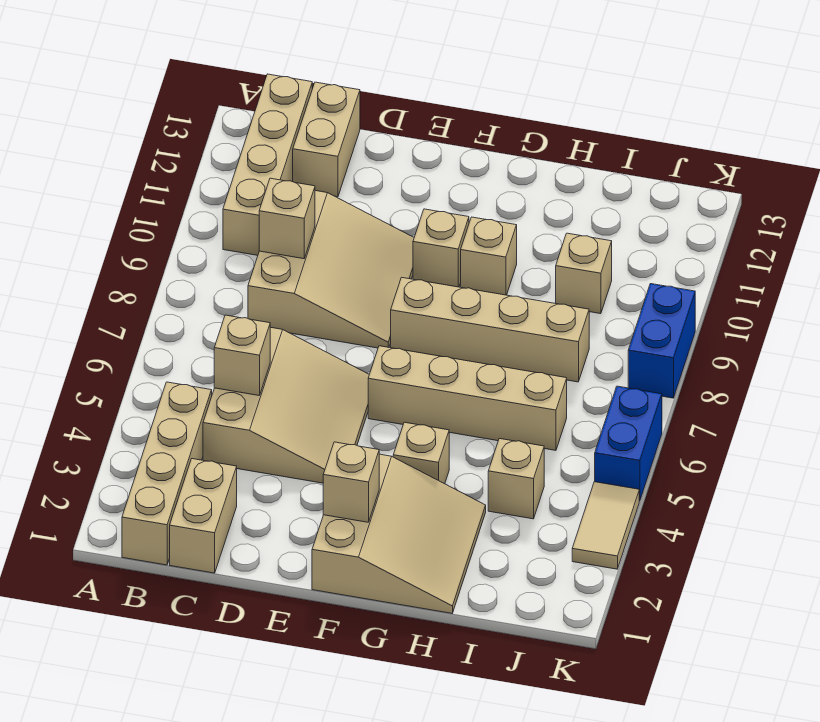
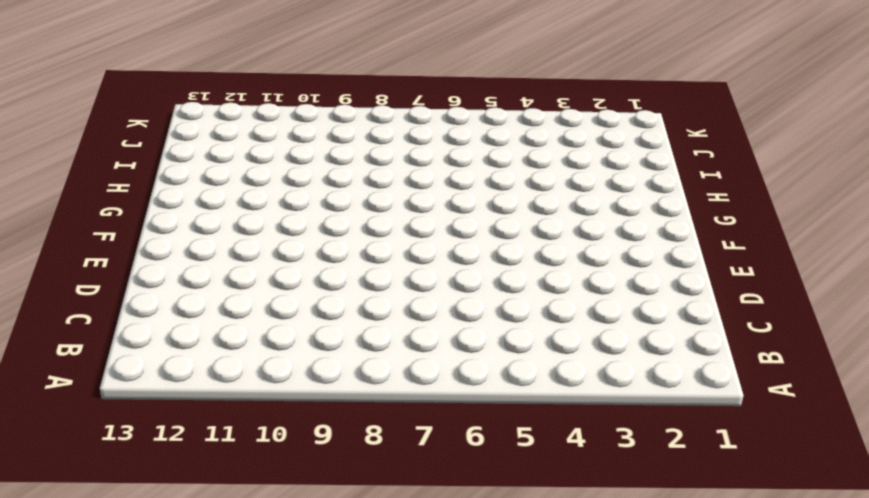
none -> tan brick B1:B4 level 1
none -> tan brick B10:B13 level 1
none -> tan brick C1:C2 level 1

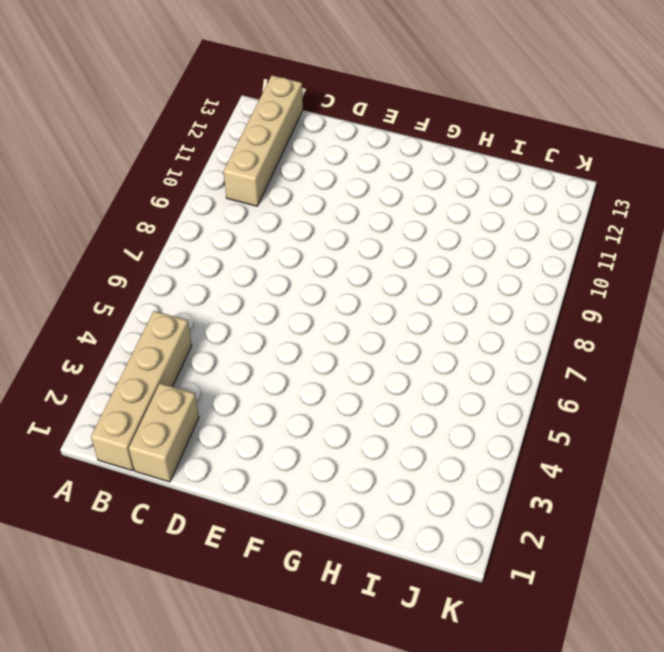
none -> tan slope C4:E6 level 1 top C
none -> tan slope C8:E10 level 1 top C
none -> tan brick C12:C13 level 1

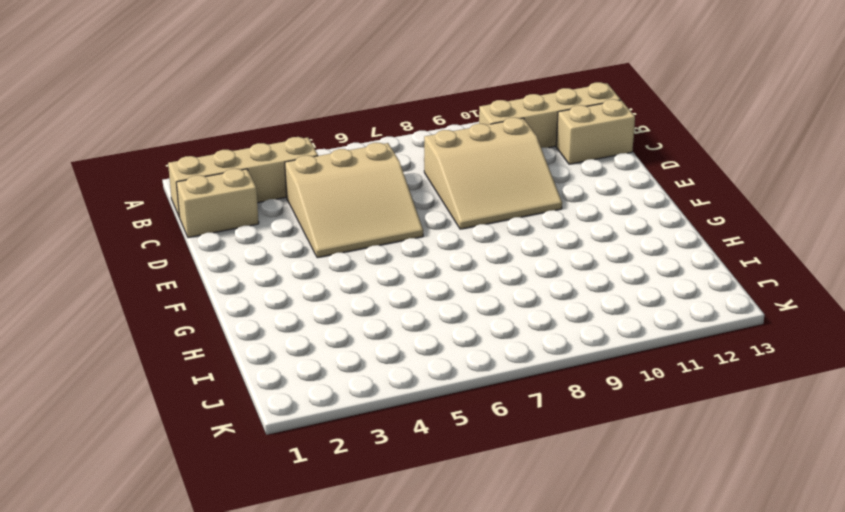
none -> tan slope F1:H3 level 1 top F
none -> tan brick F6:I6 level 1
none -> tan brick F8:I8 level 1

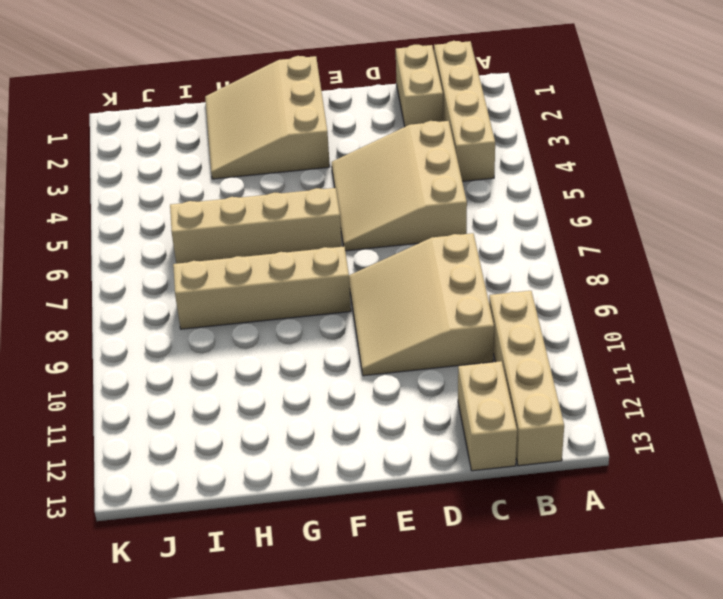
none -> tan brick F10 level 1
none -> tan brick G4 level 1
none -> tan brick G10 level 1

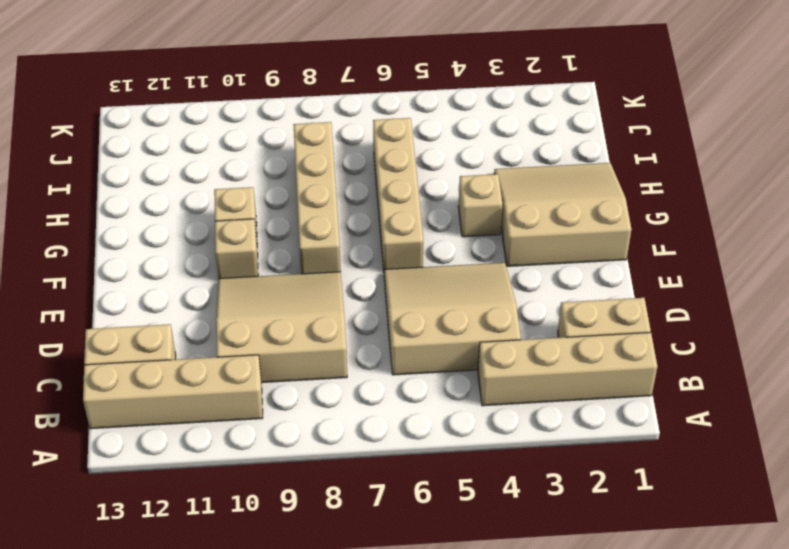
none -> tan brick I4 level 1
none -> tan brick I10 level 1
none -> tan tile K3:K4 level 1

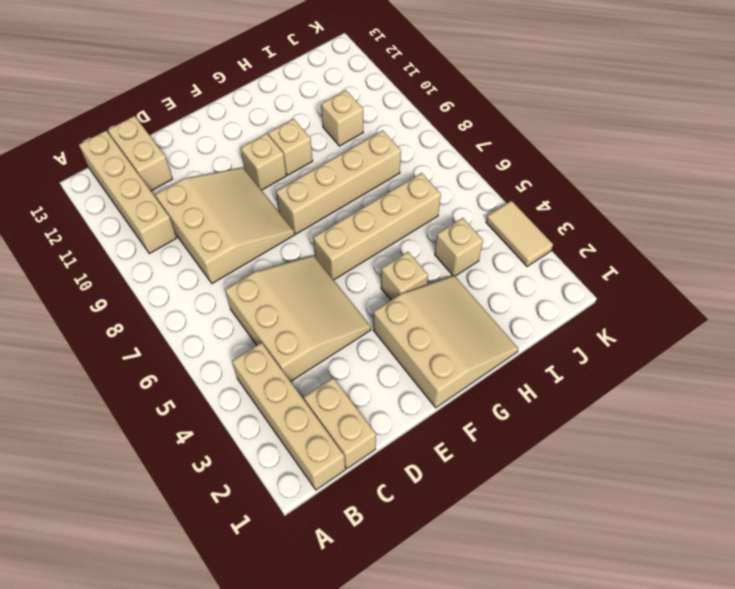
none -> blue brick K5:K6 level 1
none -> blue brick K8:K9 level 1
none -> tan brick C5 level 2

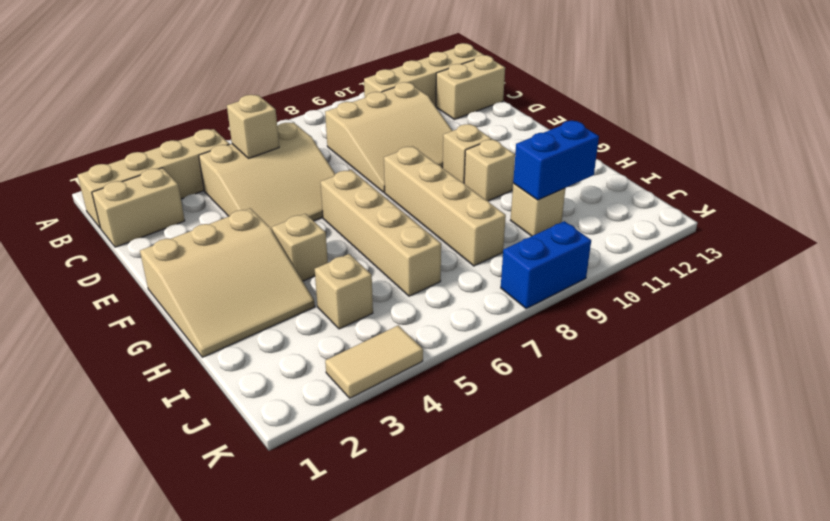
blue brick I10:I11 level 2 -> blue brick K5:K6 level 1
none -> tan brick C9 level 2
none -> tan brick F2 level 2

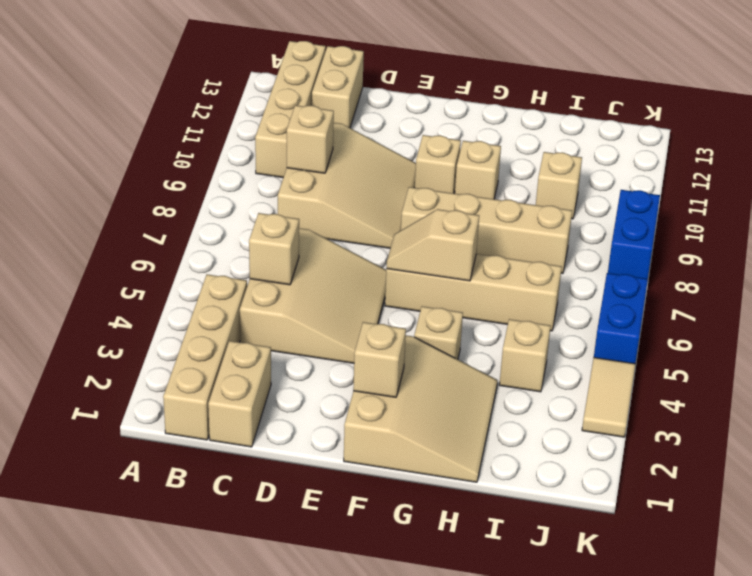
tan slope F6:G6 level 2 top G -> none

